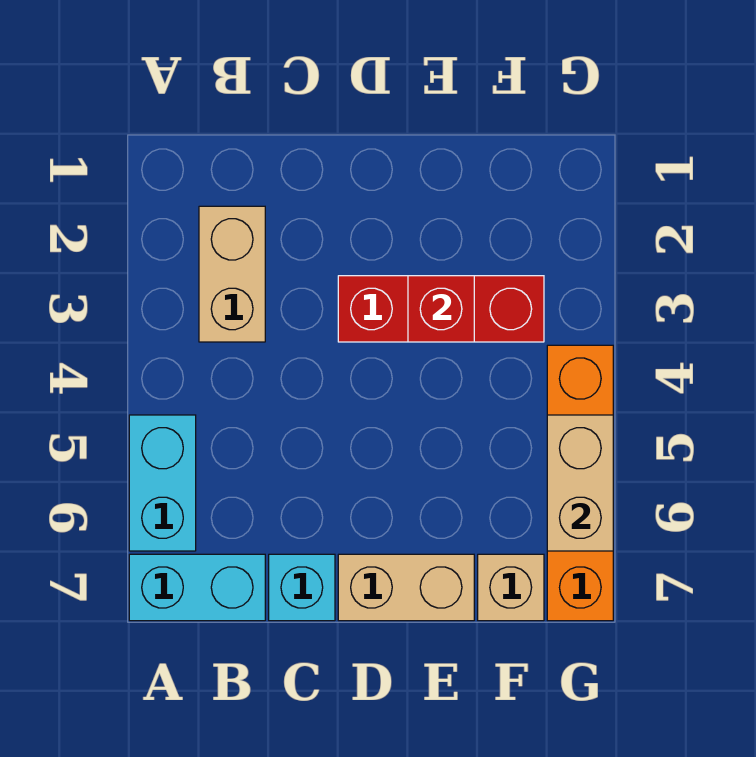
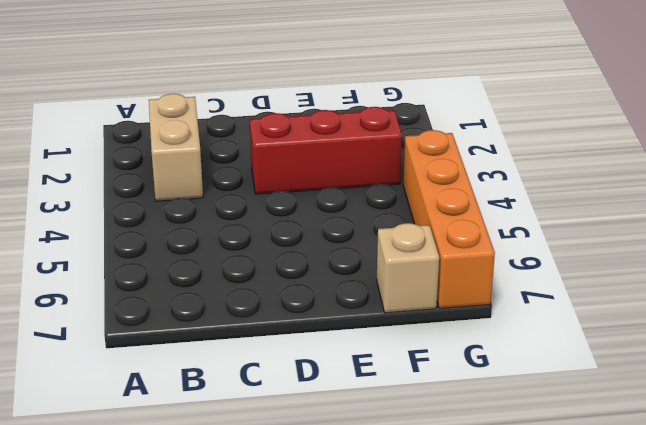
none -> cyan brick A5:A6 level 1
none -> cyan brick A7:B7 level 1

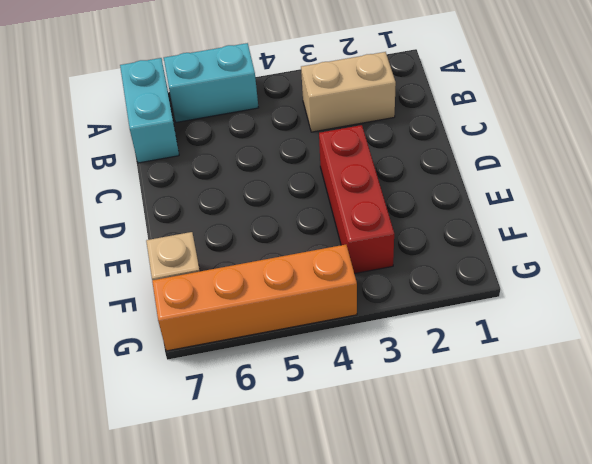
none -> cyan brick C7 level 1
none -> tan brick D7:E7 level 1

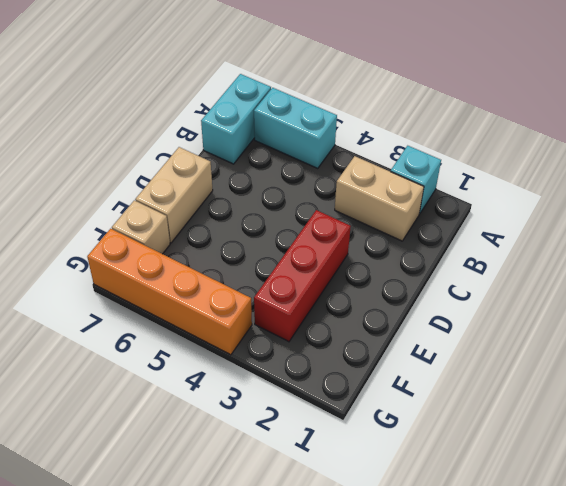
cyan brick A2 level 1 -> cyan brick C7 level 1
none -> red brick E3 level 2
none -> tan brick G5:G6 level 2

